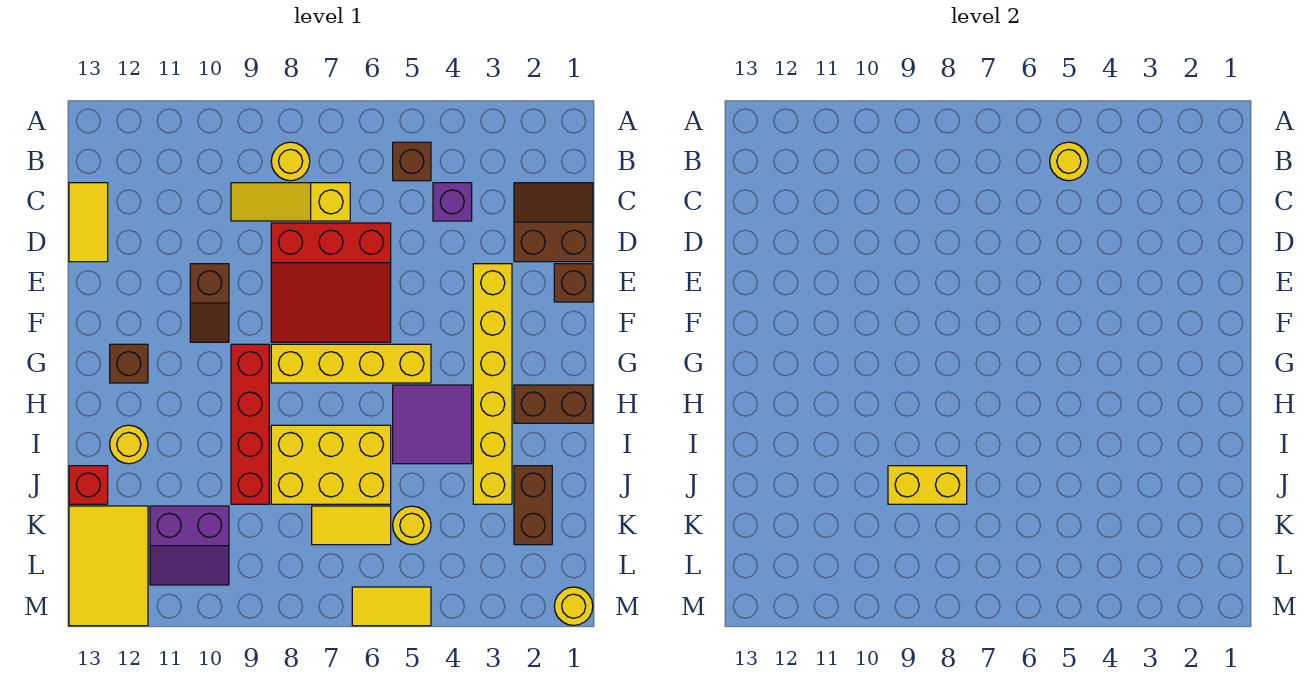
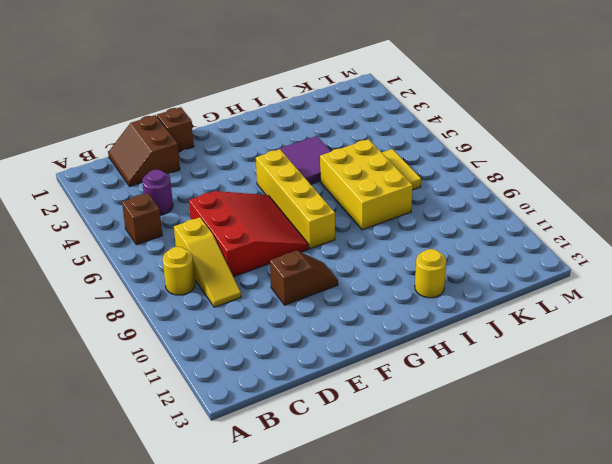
purple round brick C4 level 1 -> purple brick C4 level 1
none -> yellow tile C13:D13 level 1
none -> yellow brick E3:J3 level 1
none -> red brick G9:J9 level 1

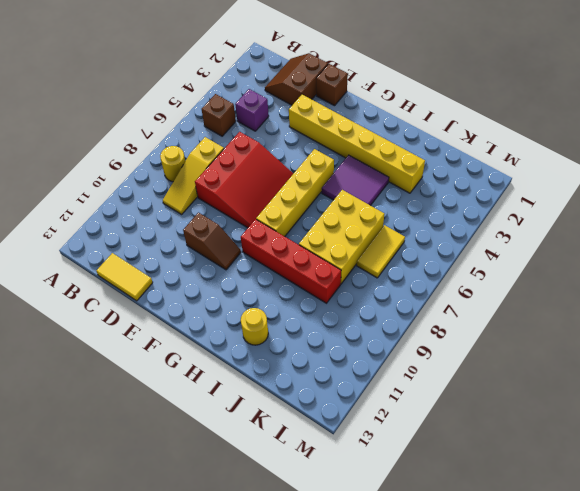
none -> brown brick G12 level 1
none -> brown brick H1:H2 level 1
none -> brown brick J2:K2 level 1

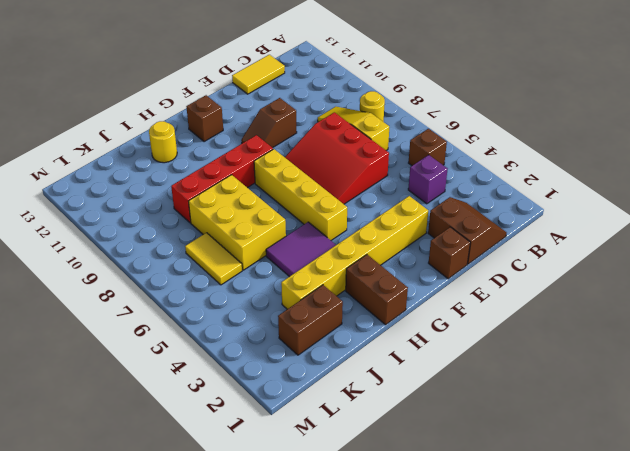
none -> red brick J13 level 1
none -> yellow round brick K5 level 1
none -> purple slope K10:L11 level 1 top K

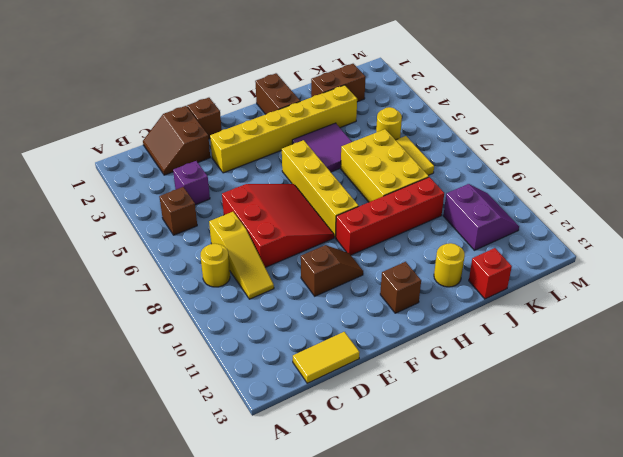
none -> yellow tile K12:M13 level 1
none -> yellow round brick M1 level 1
none -> yellow tile M5:M6 level 1

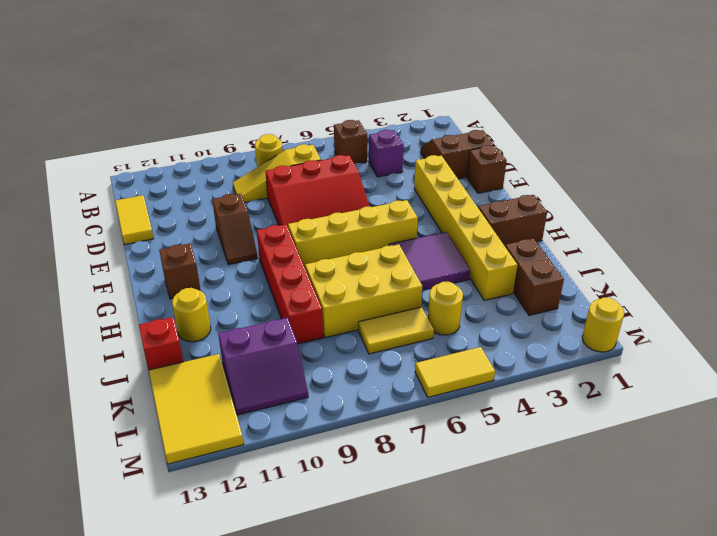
none -> yellow round brick B5 level 2
none -> yellow brick J8:J9 level 2

